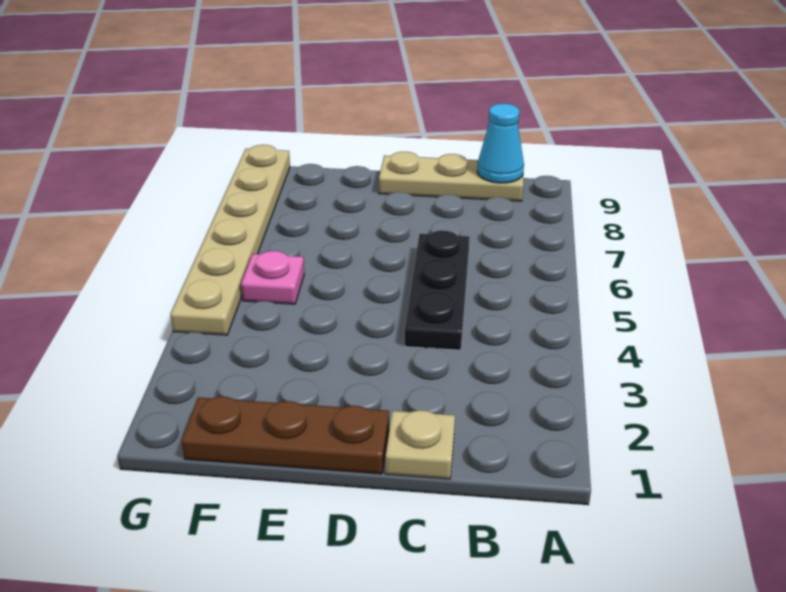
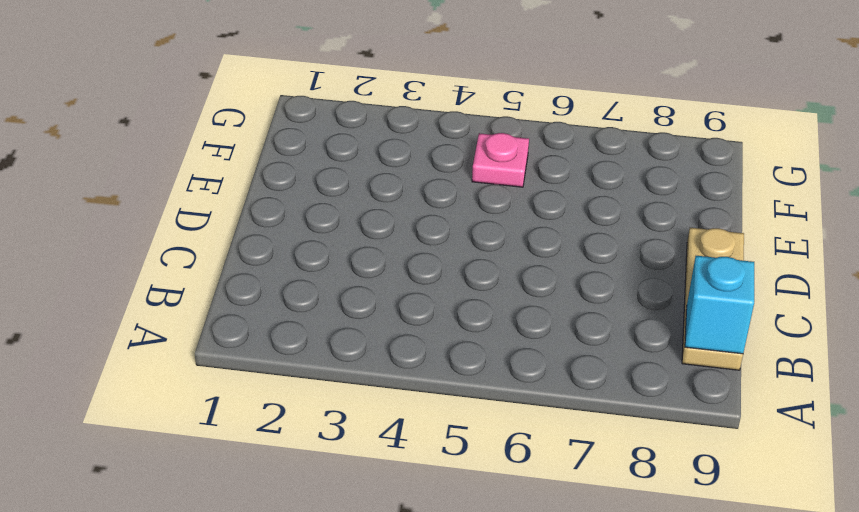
cyan brick B9 level 2 -> cyan cone B9 level 2
none -> tan plate C1 level 1
none -> black plate C4:C6 level 1

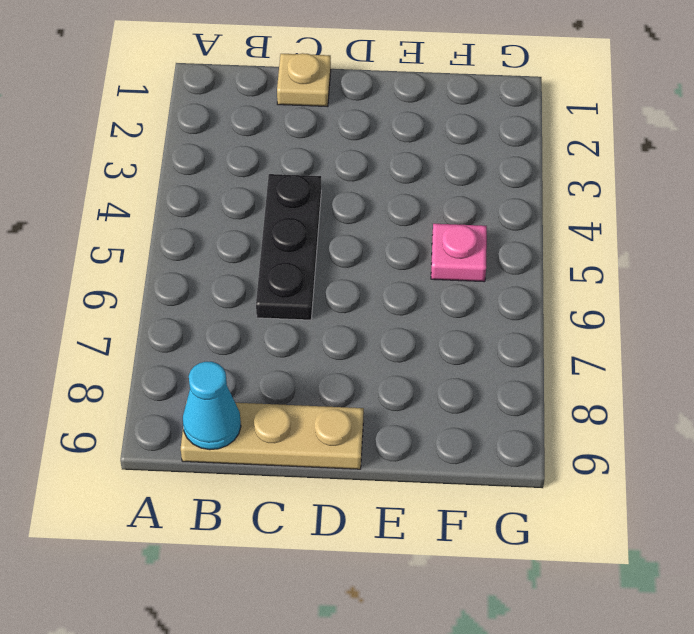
none -> brown plate D1:F1 level 1
none -> tan plate G4:G9 level 1

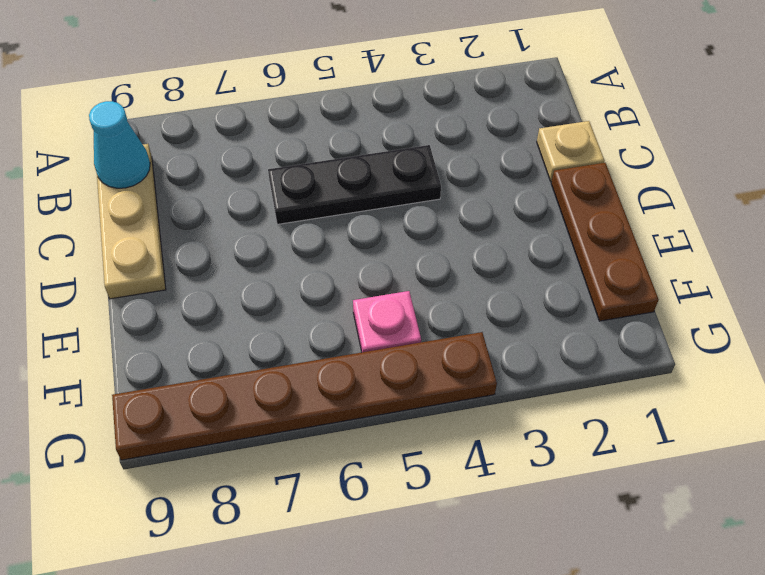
brown plate G4:G9 level 1 -> tan plate G4:G9 level 1

